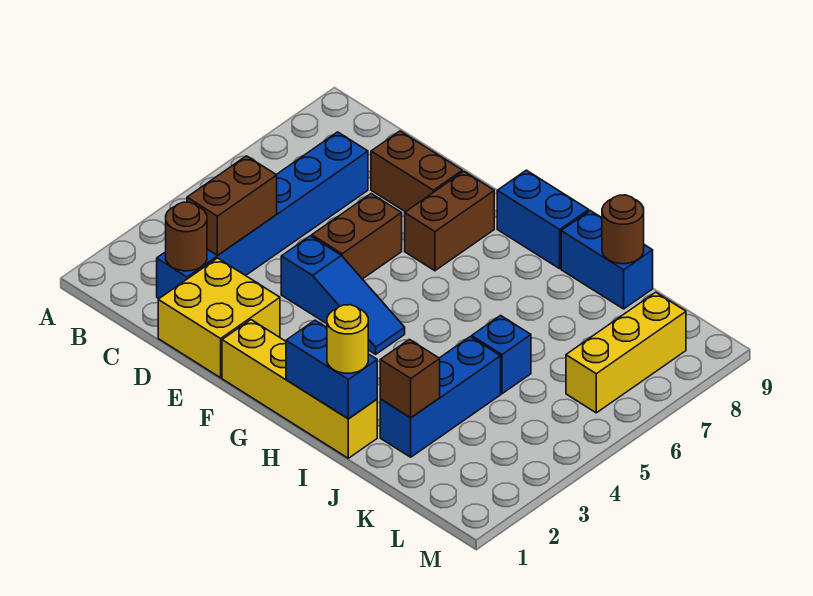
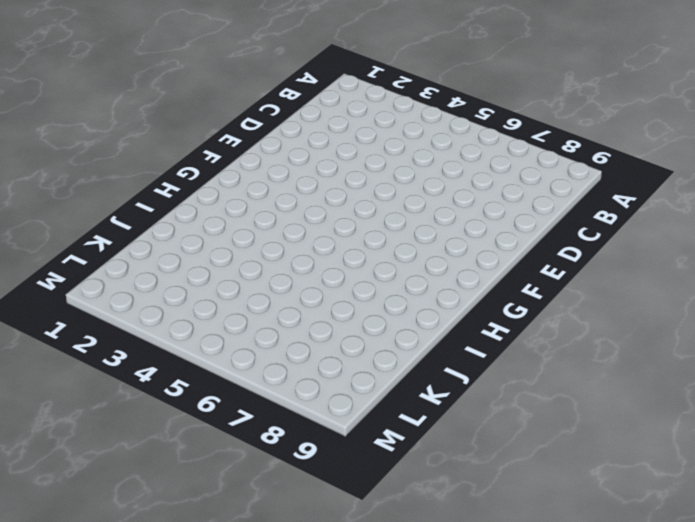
none -> blue brick C2:C7 level 1
none -> yellow brick D1:E2 level 1
none -> brown brick D8:E8 level 1

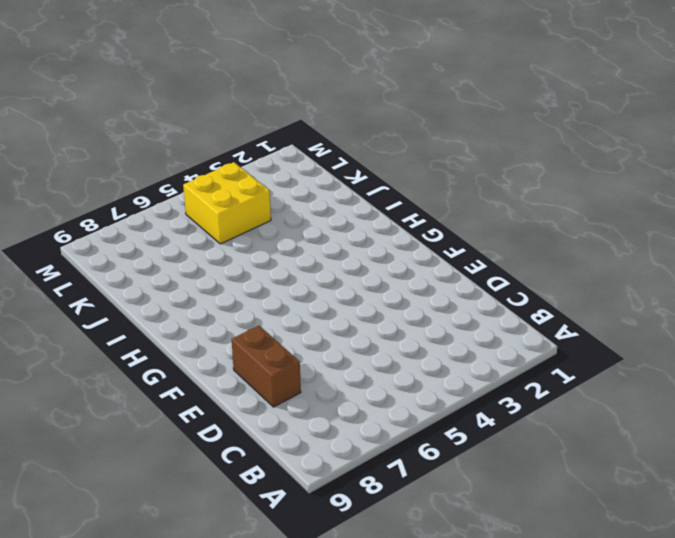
yellow brick K4:L5 level 1 -> yellow brick D1:E2 level 1
none -> blue brick C2:C7 level 1
none -> blue slope E4:G4 level 1 top E
none -> brown brick E5:E6 level 1

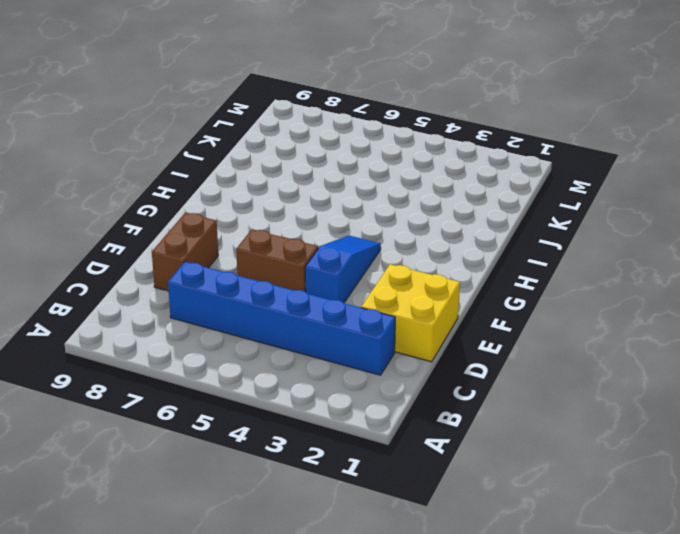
none -> yellow brick F1:I1 level 1
none -> brown brick F7:F8 level 1
none -> blue brick G9:H9 level 1

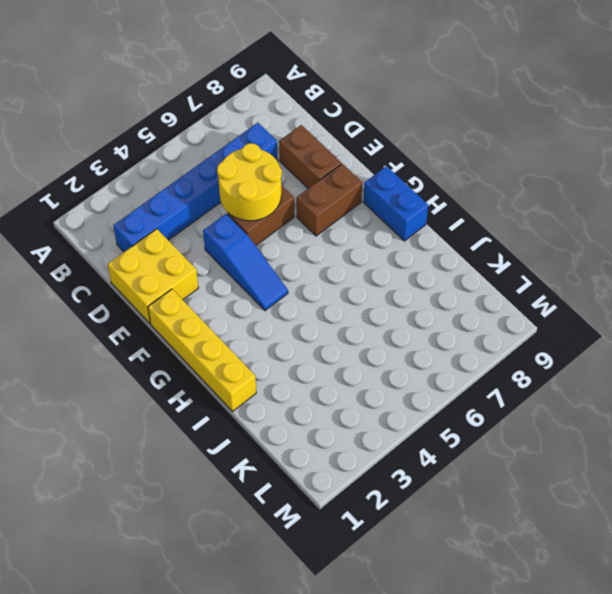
yellow round brick D5:E6 level 2 -> none
none -> blue brick I9:J9 level 1
none -> blue brick J2:J4 level 1
none -> blue brick J5 level 1

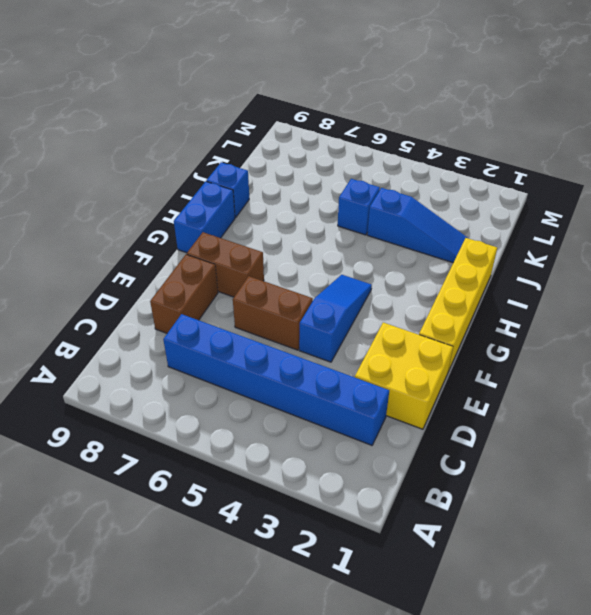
blue brick I9 level 1 -> blue brick I9:J9 level 1
blue slope J2:J4 level 1 top 4 -> blue brick J2:J4 level 1
none -> yellow brick L6:L8 level 1
none -> brown round brick C2 level 2
none -> brown brick C3:C4 level 2

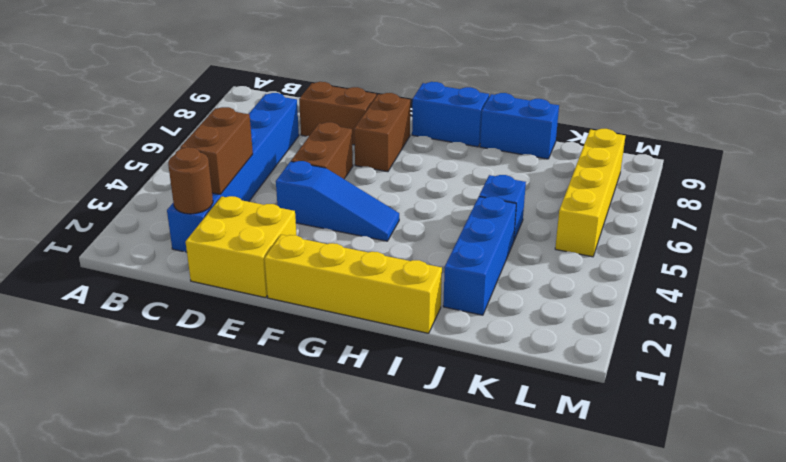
yellow brick L5:L8 level 1 -> yellow brick L6:L8 level 1
none -> blue brick H1:I1 level 2
none -> brown brick J2 level 2
none -> brown round brick J9 level 2

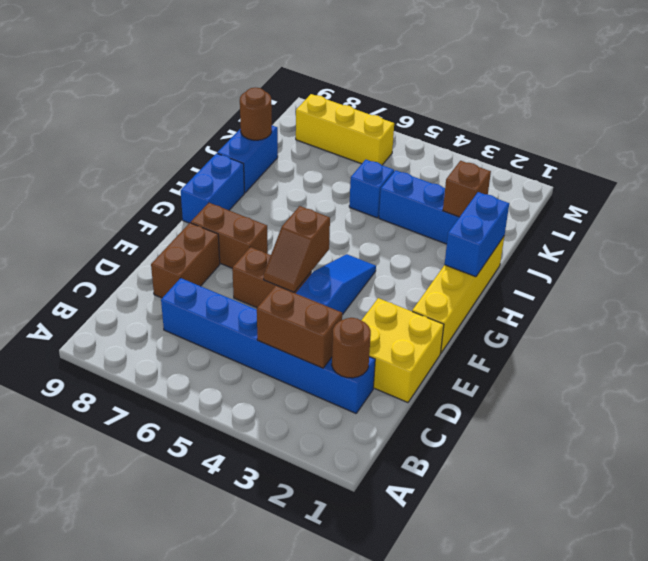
brown slope E5:F5 level 2 top F -> none
none -> yellow round brick I1 level 3

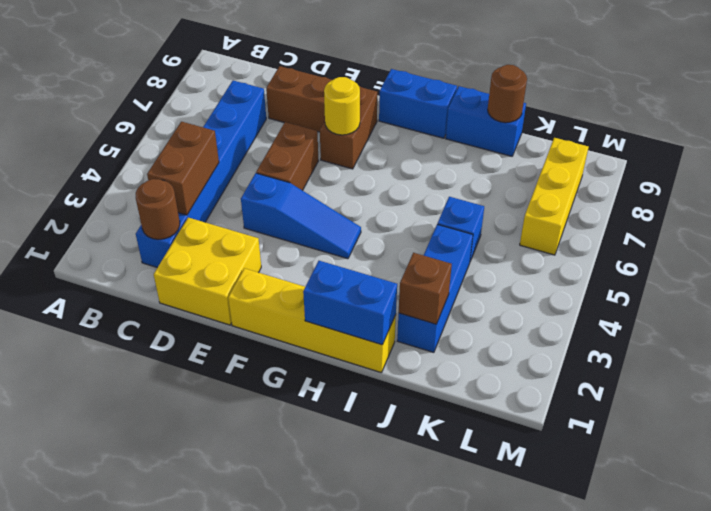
yellow round brick F7 level 2 -> yellow round brick I1 level 3

